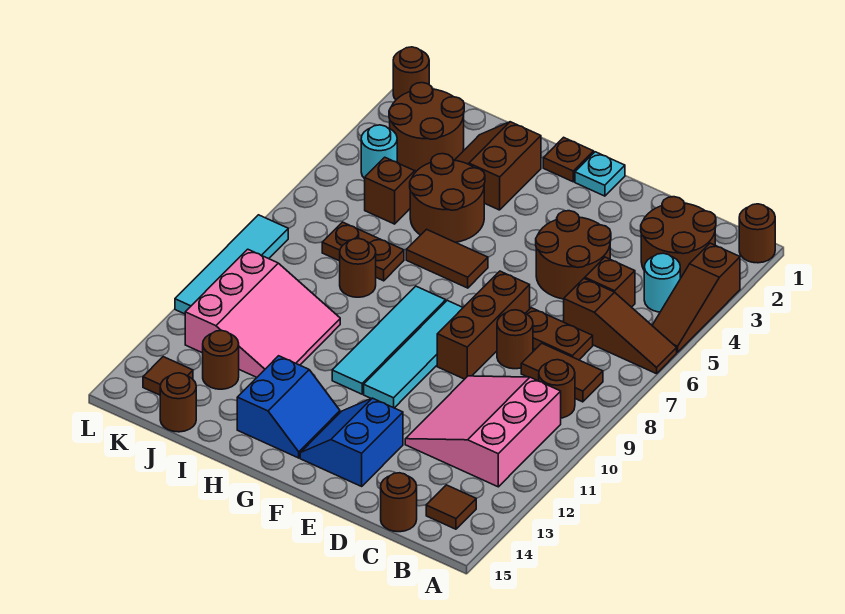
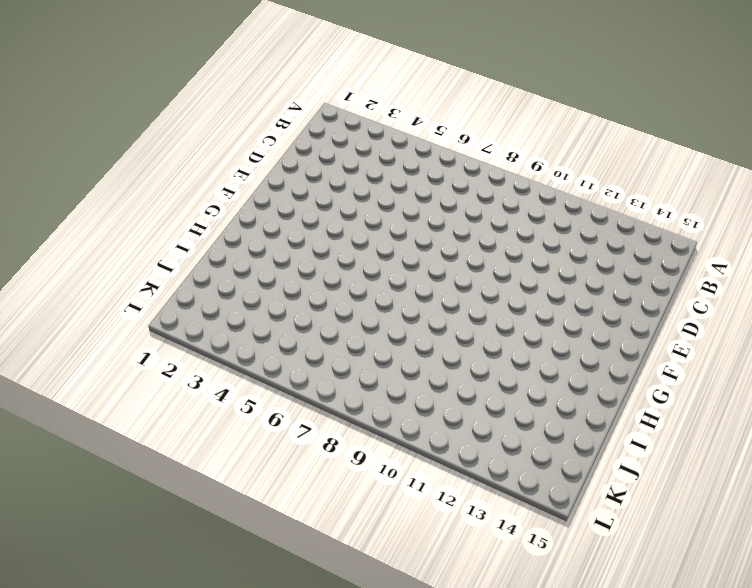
none -> brown round brick A1 level 1
none -> brown slope A3:A5 level 1 top 3
none -> brown slope A6:C6 level 1 top C
none -> brown round brick B2:C3 level 1

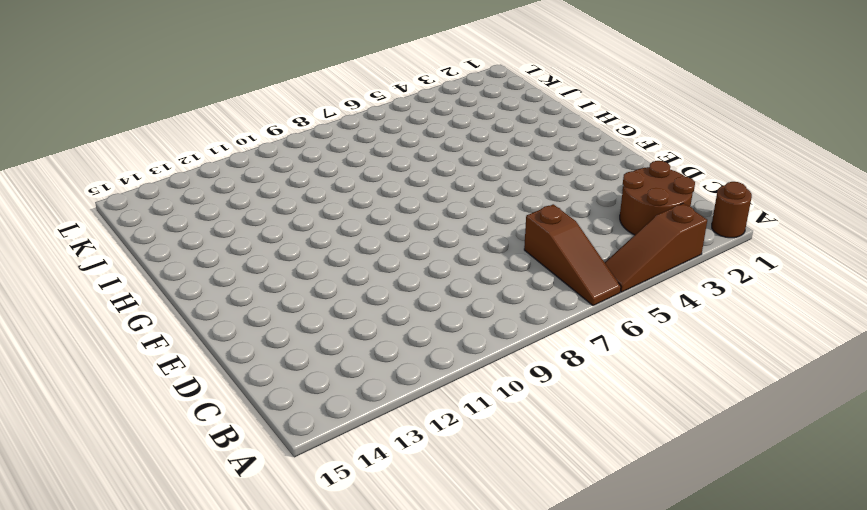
none -> cyan round brick B4 level 1
none -> brown tile B8:C8 level 1
none -> brown round brick B9 level 1
none -> pink slope B10:D12 level 1 top B

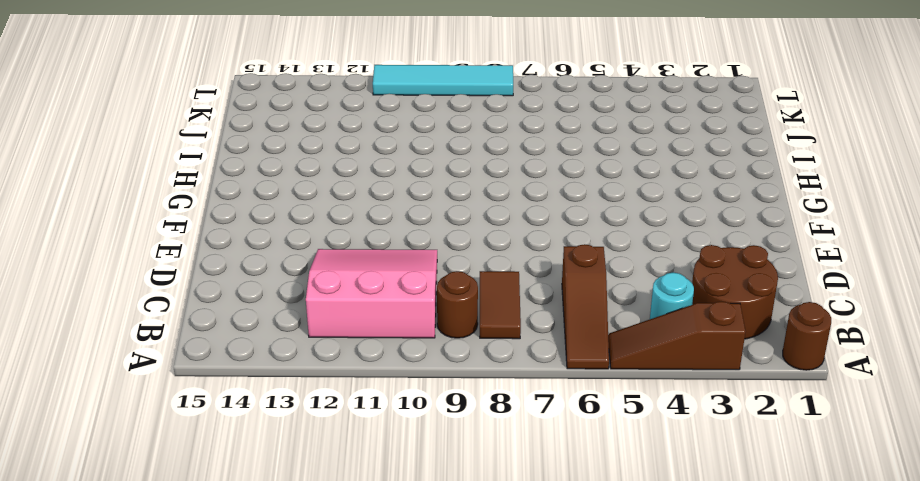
none -> brown tile B14 level 1
none -> brown brick C5 level 1
none -> brown plate C7:D7 level 1
none -> brown round brick C15 level 1

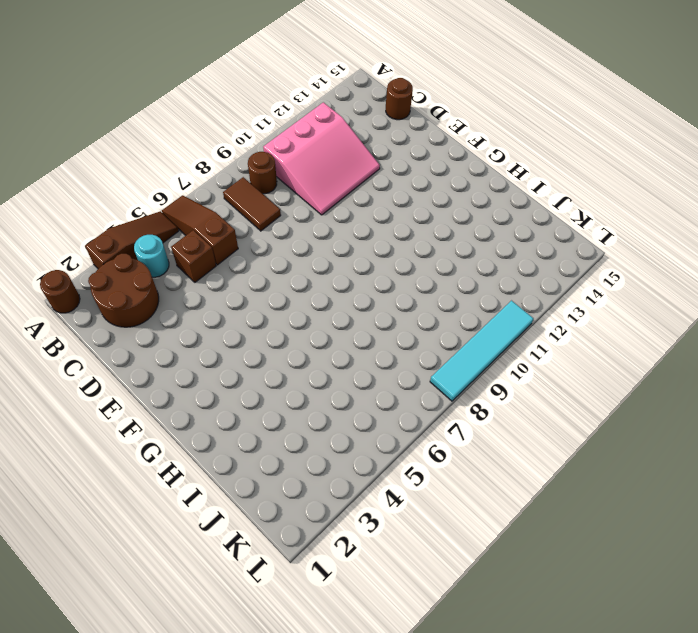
none -> brown tile B14 level 1
none -> brown plate C7:D7 level 1
none -> brown round brick D4:E5 level 1
none -> brown round brick D8 level 1

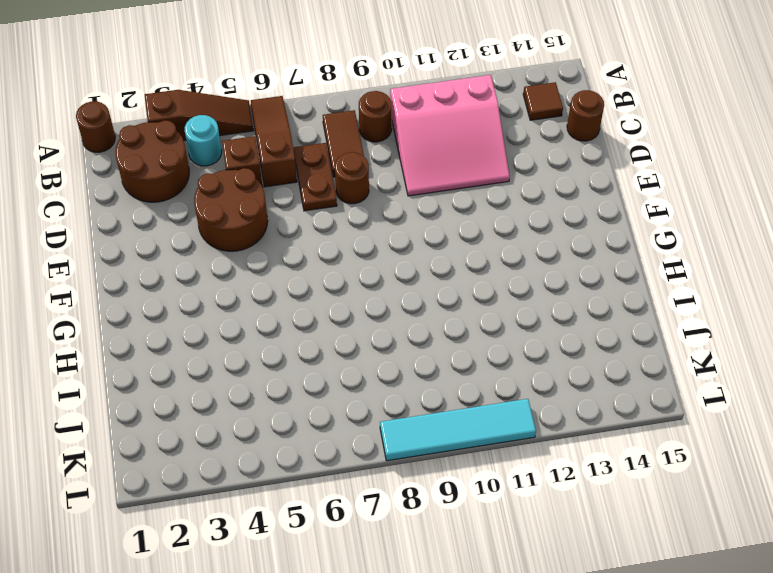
none -> brown brick E7:E9 level 1
none -> blue slope E13:F14 level 1 top E
none -> cyan plate F1 level 1
none -> cyan tile F8:F11 level 1

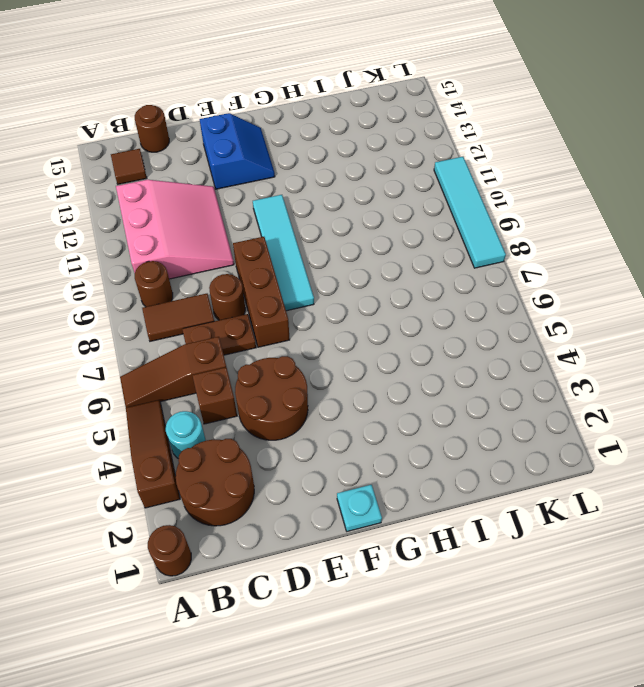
none -> brown plate G1 level 1
none -> brown tile G6:H6 level 1
none -> cyan tile G8:G11 level 1
none -> blue slope G13:H14 level 1 top H

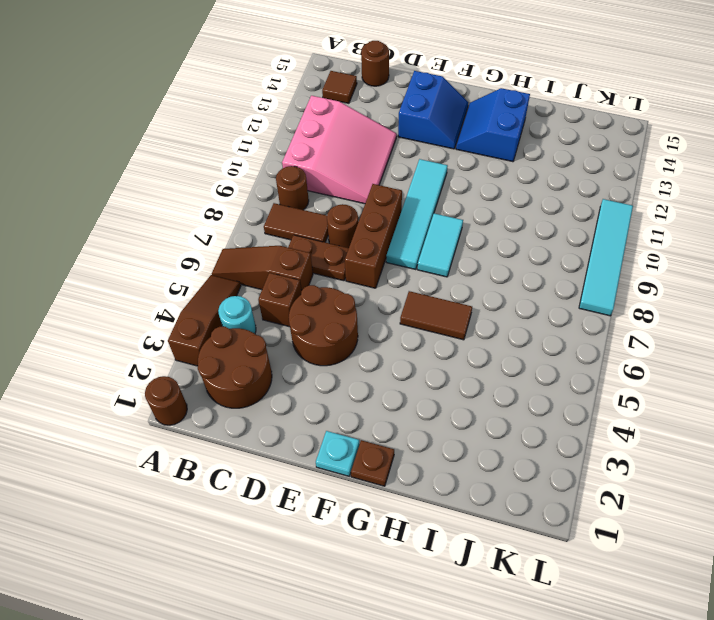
cyan tile G8:G9 level 1 -> cyan tile G8:G11 level 1
none -> brown slope H2:I3 level 1 top H
none -> brown round brick H4:I5 level 1
none -> brown plate I7:J7 level 1
none -> brown round brick I8 level 1

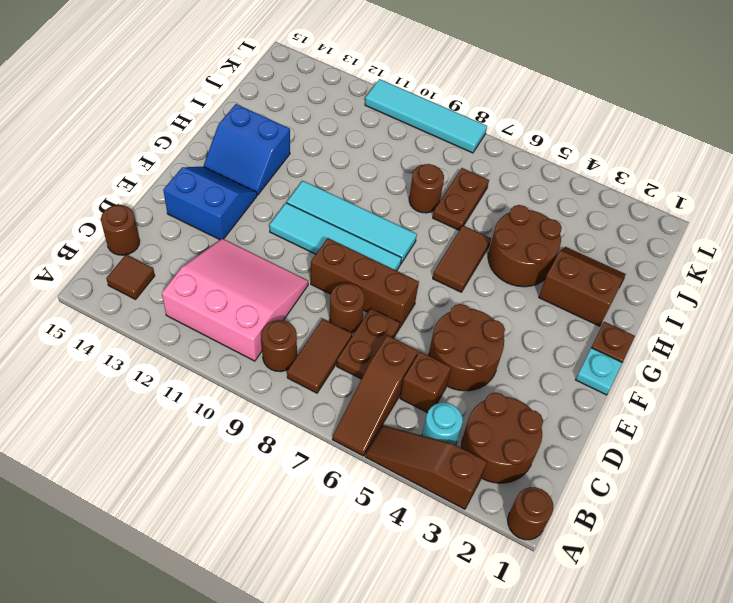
none -> pink slope I10:K12 level 1 top K
none -> brown round brick J2:K3 level 1
none -> brown brick J5 level 1
none -> brown round brick J13 level 1

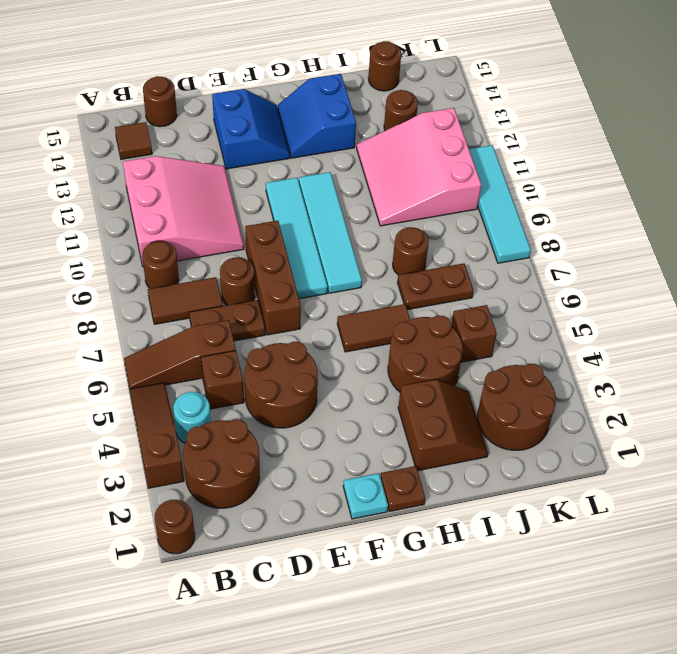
none -> cyan round brick K4 level 1
none -> brown tile K14 level 1
none -> brown round brick L1 level 1

